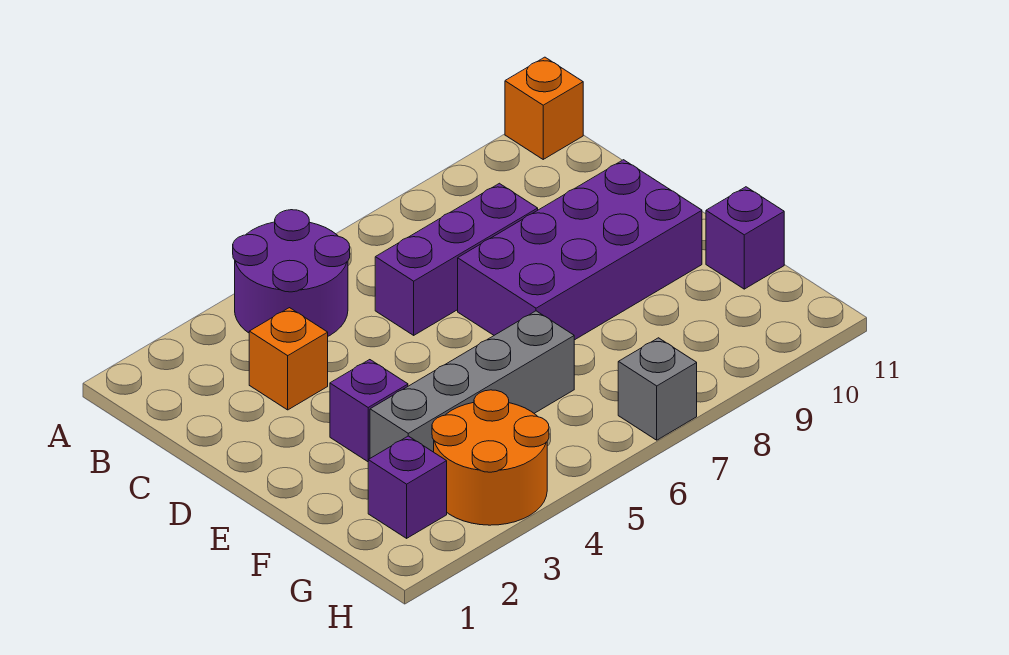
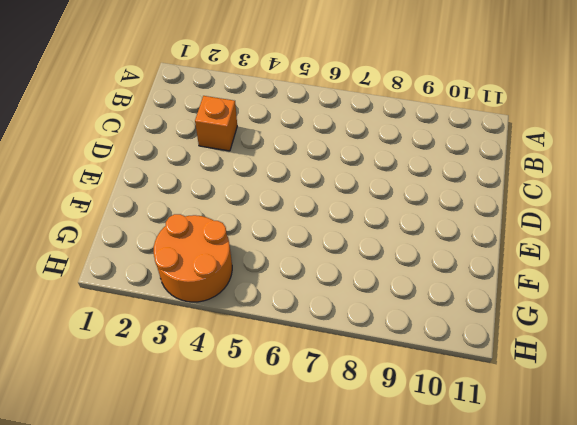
none -> purple round brick A4:B5 level 1
none -> orange brick A11 level 1

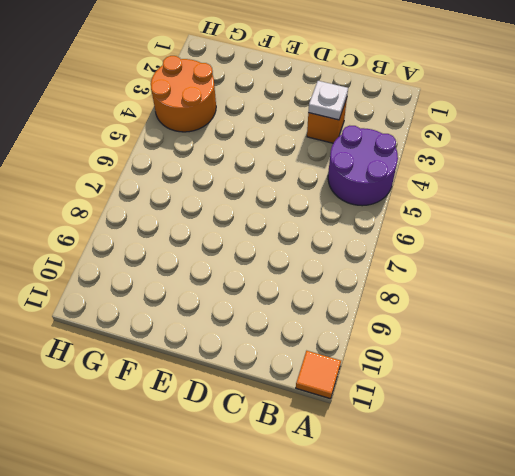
orange tile A11 level 1 -> orange brick A11 level 1
white plate C3 level 2 -> none
none -> purple brick C6:C8 level 1
none -> purple brick D7:E10 level 1

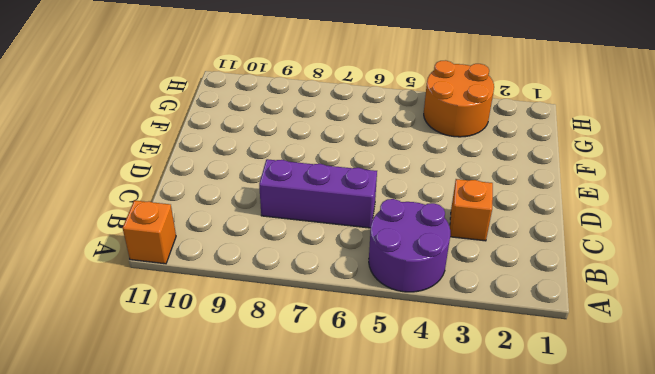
none -> purple brick D7:E10 level 1
none -> purple brick E3 level 1

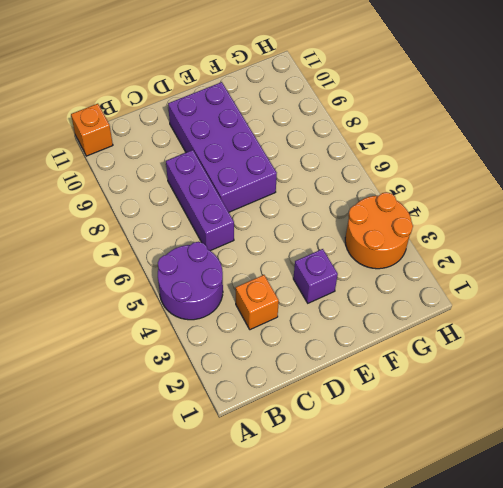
none -> grey brick F3:F6 level 1
none -> purple brick F11 level 1

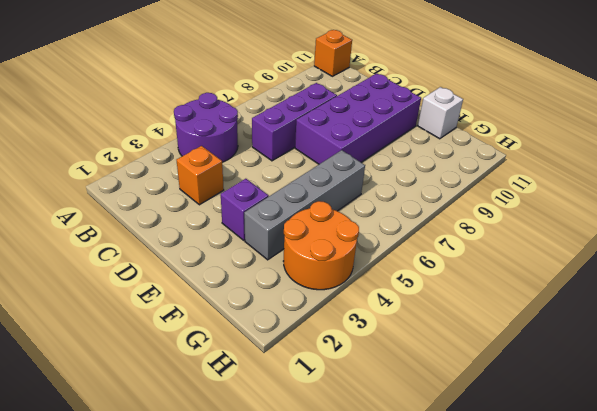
white brick F11 level 1 -> purple brick F11 level 1
none -> purple brick G2 level 1
none -> grey brick H7 level 1

